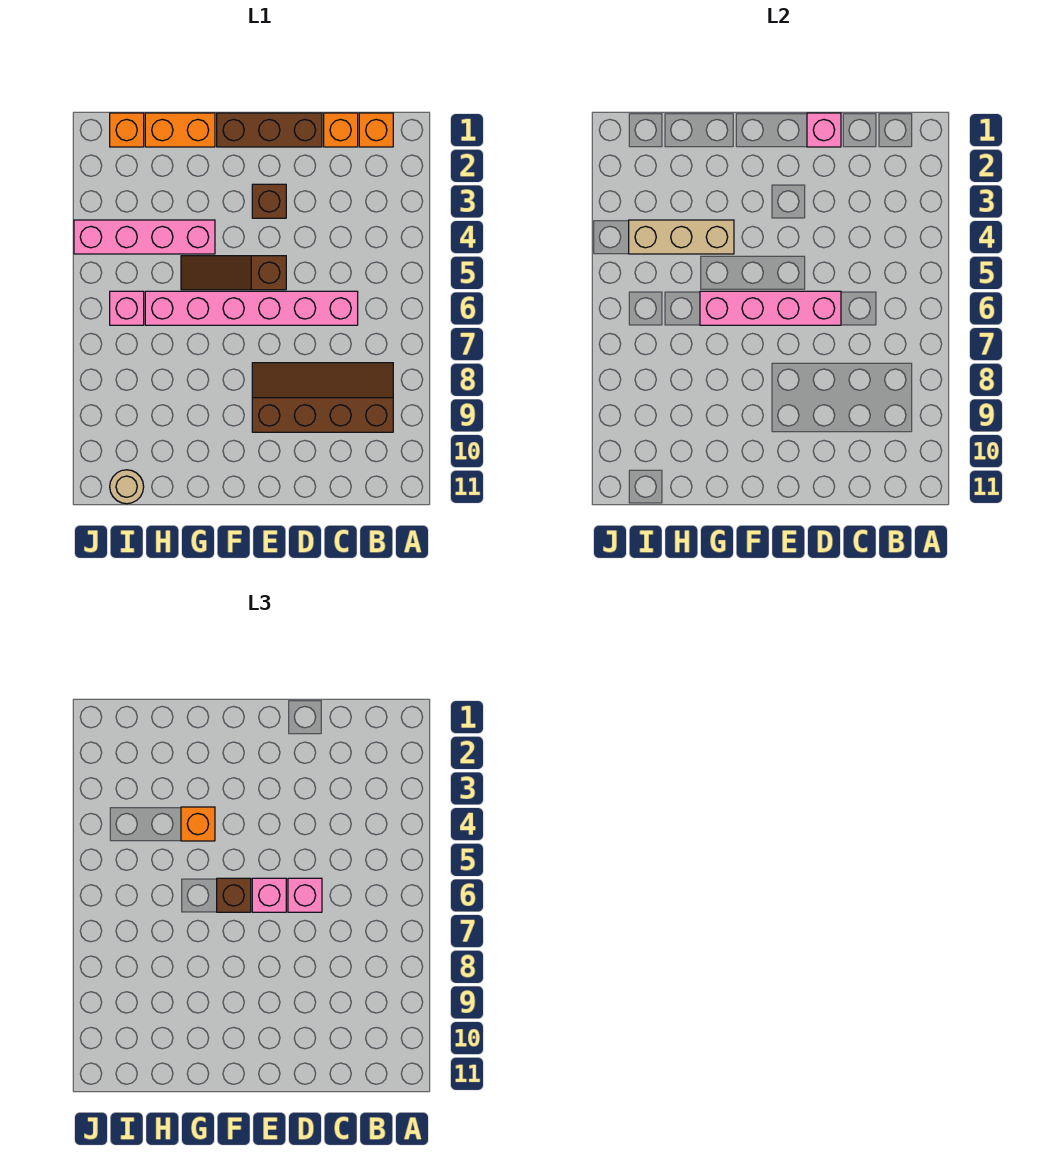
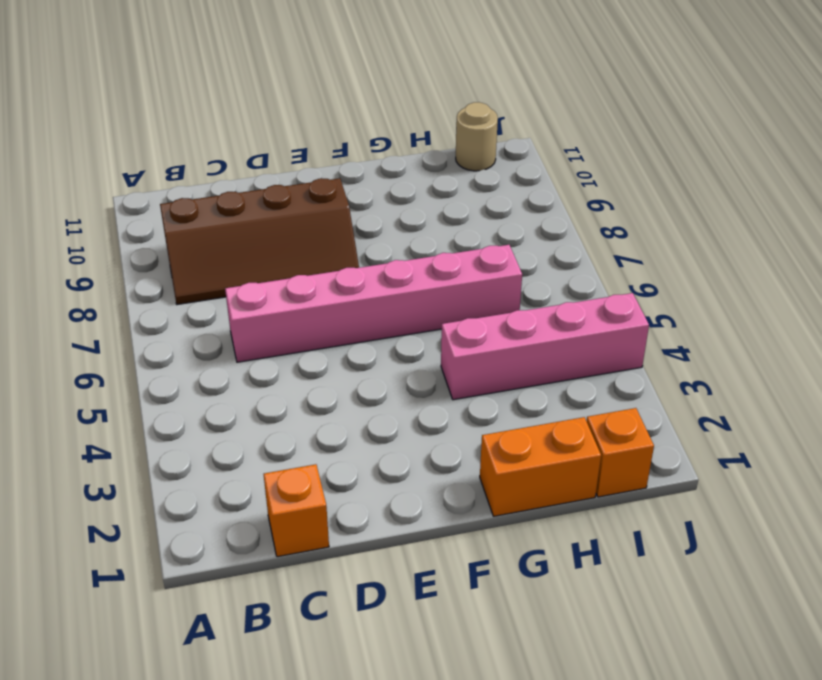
none -> orange brick B1 level 1
none -> brown brick D1:F1 level 1
none -> brown brick E3 level 1

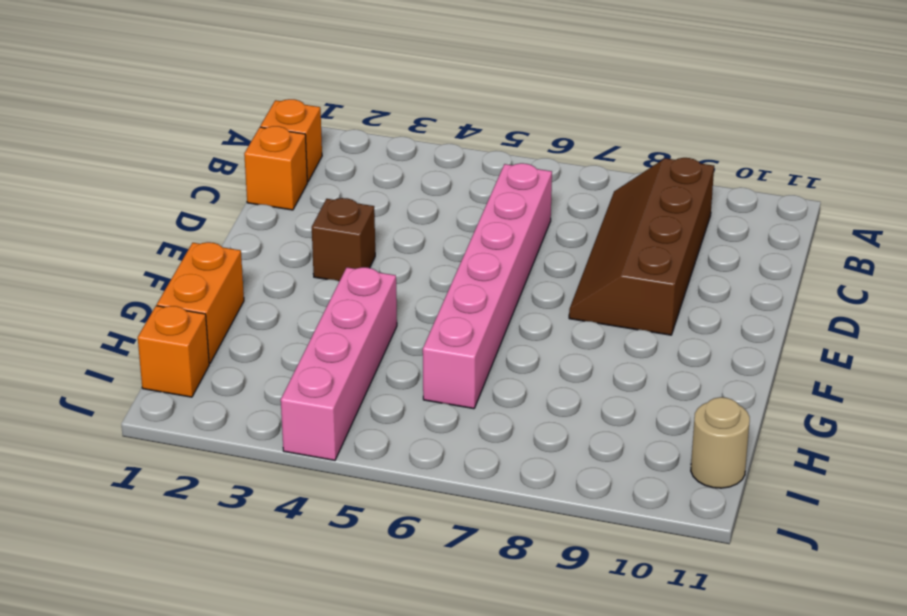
none -> brown brick D1:F1 level 1
none -> brown slope E5:G5 level 1 top E
none -> pink brick I6 level 1

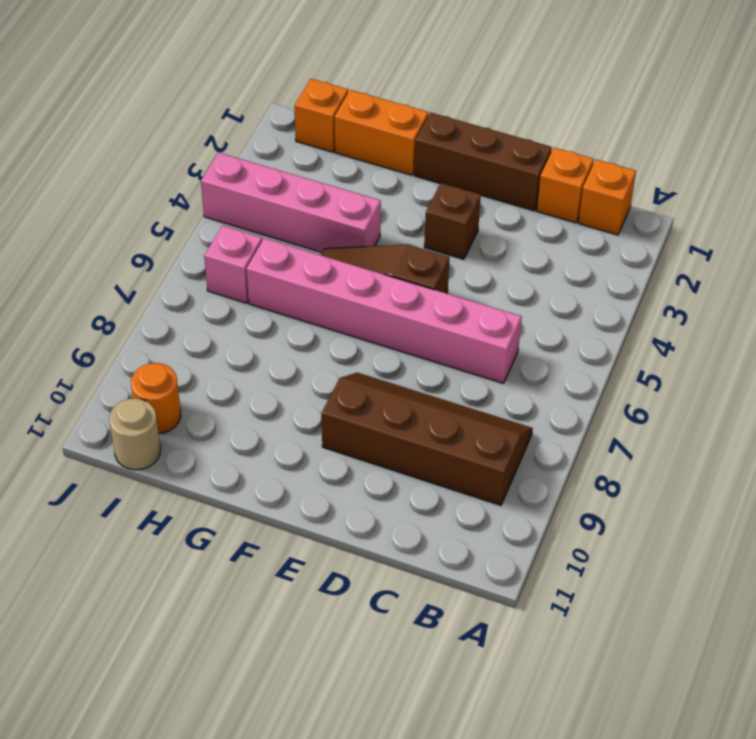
orange round brick I10 level 1 -> none
none -> pink brick D1 level 2
none -> pink brick D6:G6 level 2
none -> tan brick G4:I4 level 2

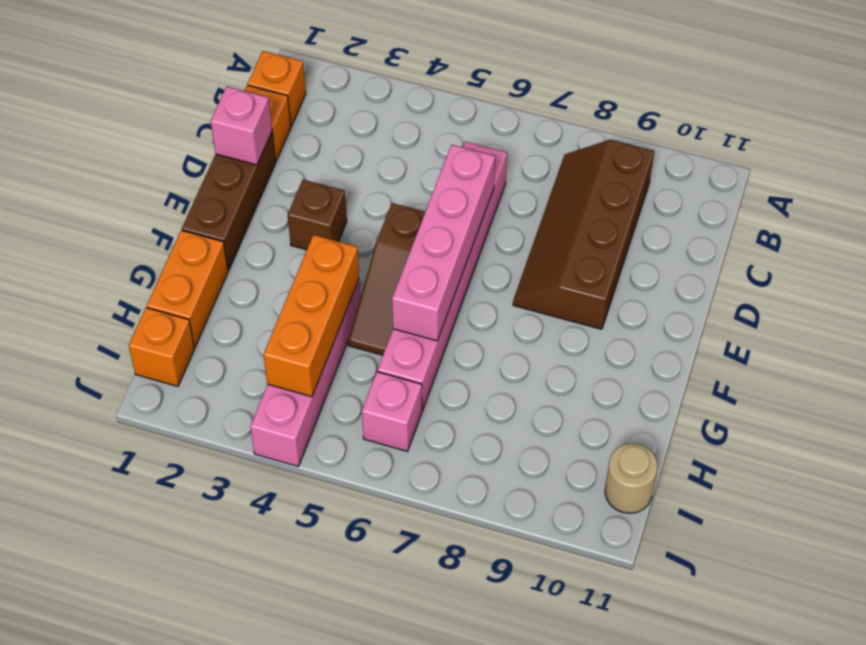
orange brick G4:I4 level 2 -> tan brick G4:I4 level 2
none -> pink brick D6 level 3
none -> pink brick E6 level 3
none -> brown brick F6 level 3

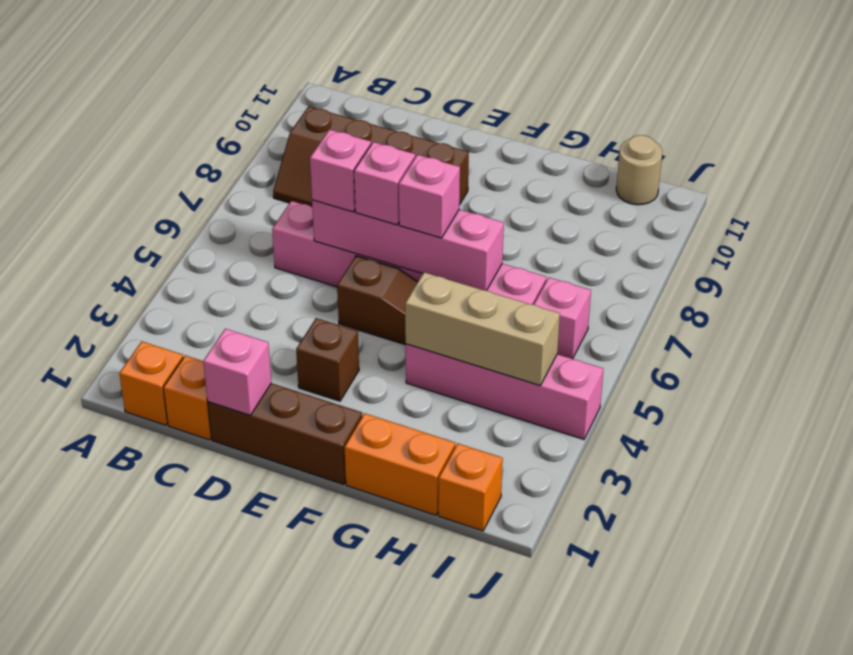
pink brick F6 level 3 -> brown brick F6 level 3
none -> orange brick G4 level 3

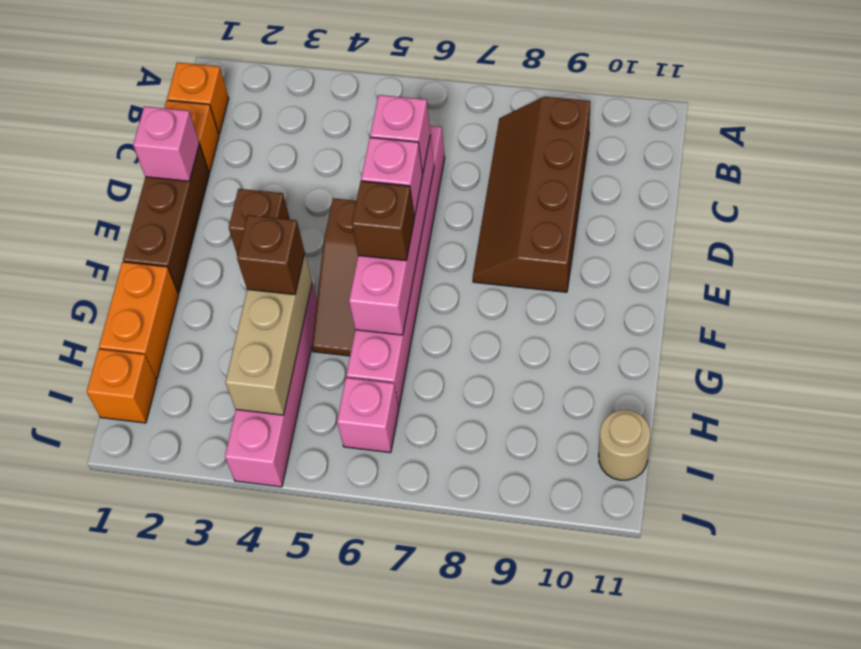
brown brick G4 level 3 -> orange brick G4 level 3

